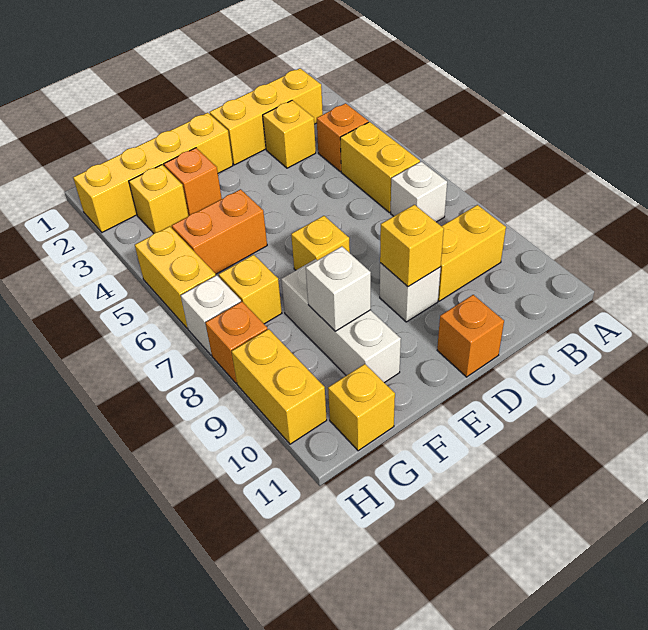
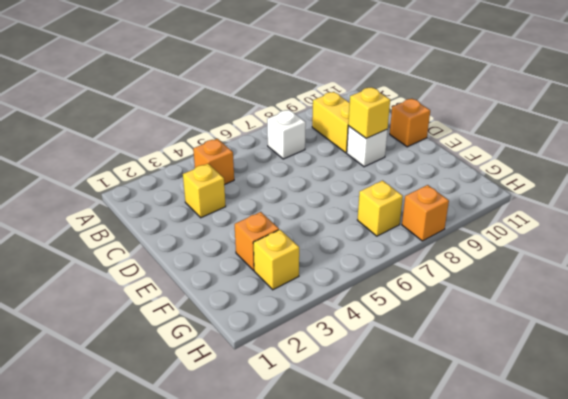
none -> yellow brick B2:D2 level 1
none -> yellow brick B5:B6 level 1
none -> yellow brick E2:H2 level 1

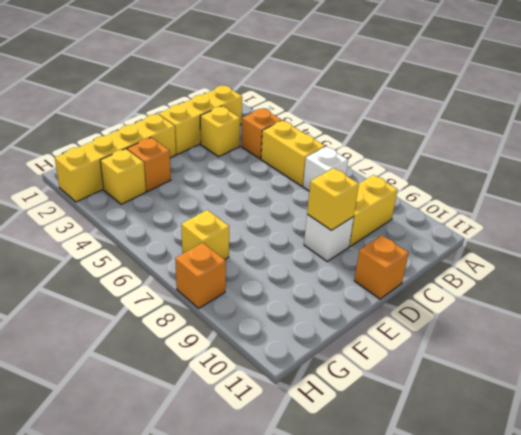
none -> yellow brick E7 level 1
none -> orange brick F5:G5 level 1
none -> white brick F8:F10 level 1

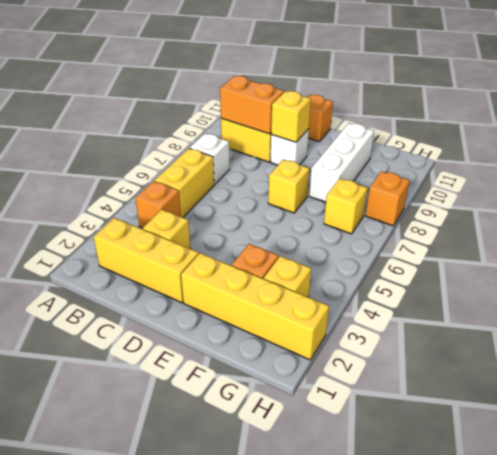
orange brick B9:C9 level 2 -> orange brick F5:G5 level 1
none -> yellow brick G11 level 1
none -> yellow brick H5:H6 level 1
none -> white brick H7 level 1

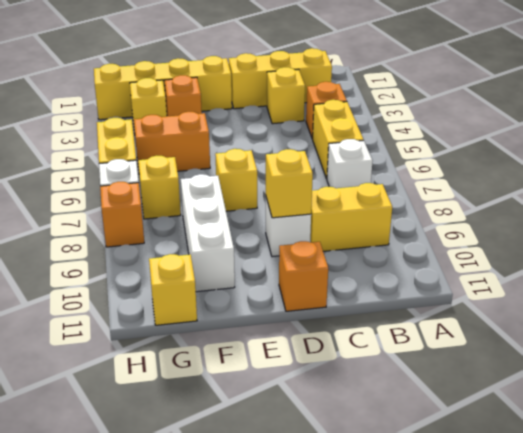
none -> yellow brick H9:H10 level 1
none -> white brick F9 level 2

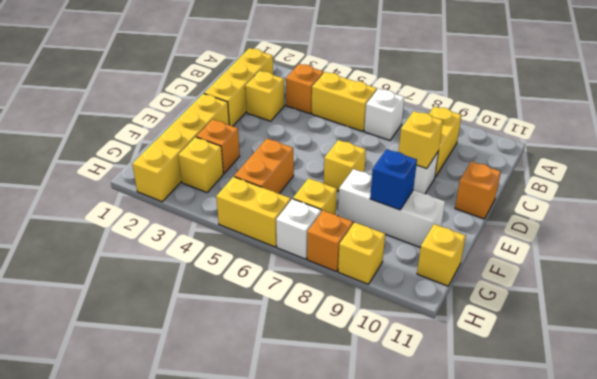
blue brick F9 level 2 -> white brick F9 level 2
yellow brick H9 level 1 -> yellow brick H9:H10 level 1

